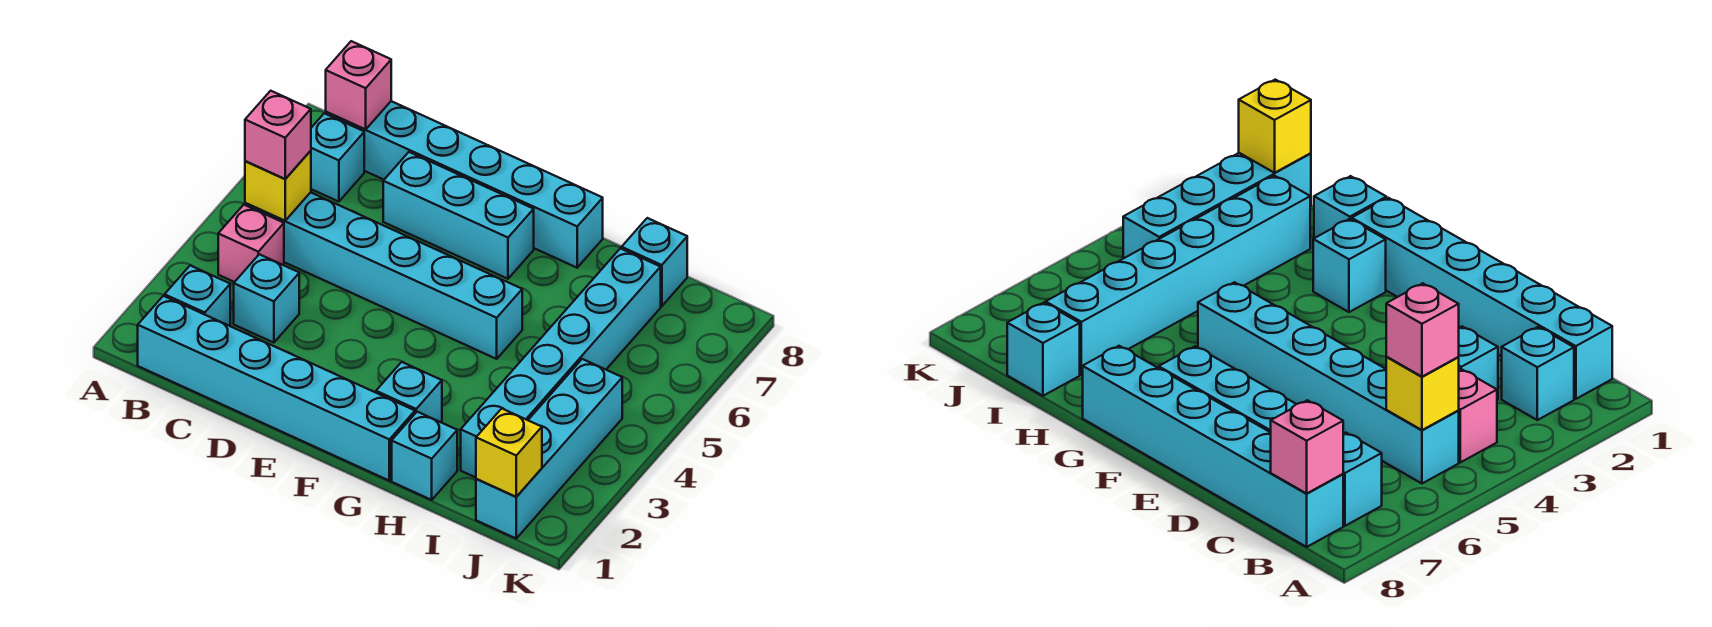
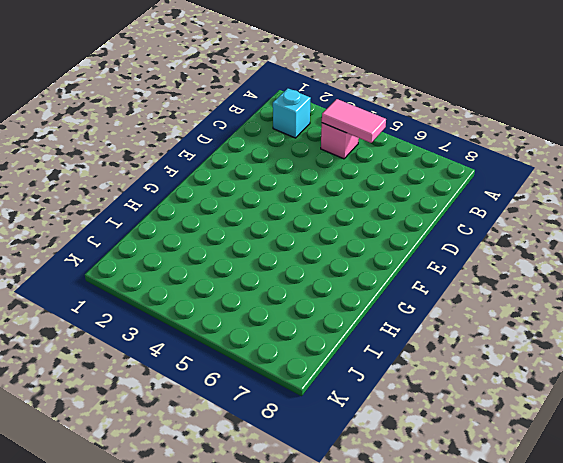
pink tile B4:B5 level 2 -> yellow brick B5 level 2
none -> cyan brick B1:G1 level 1
none -> cyan brick B5:G5 level 1
none -> cyan brick B7 level 1

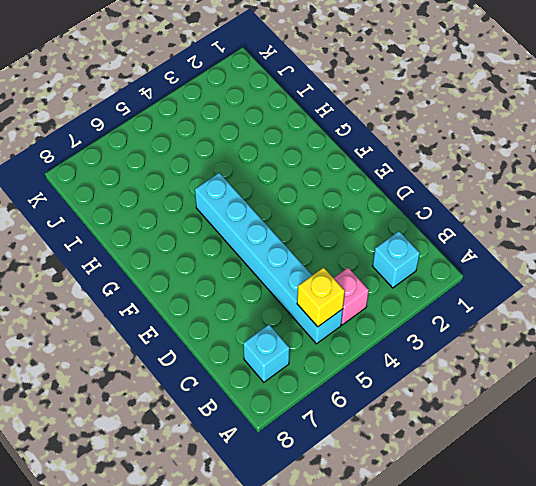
none -> cyan brick B1:G1 level 1
none -> cyan brick B8:G8 level 1
none -> cyan brick C3 level 1

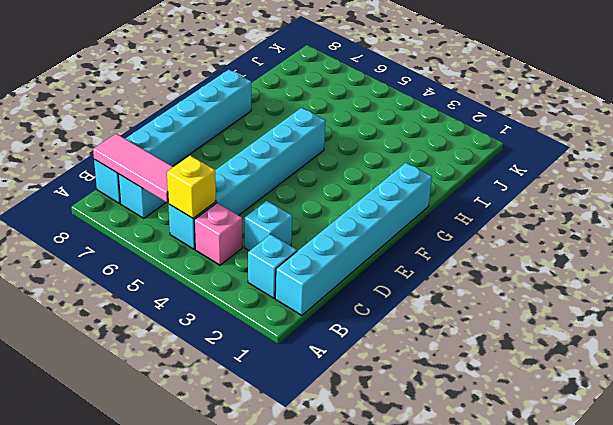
pink tile B6:B8 level 2 -> pink brick B8 level 2
none -> cyan brick D7:F7 level 1
none -> cyan brick G2 level 1
none -> cyan brick H1 level 1

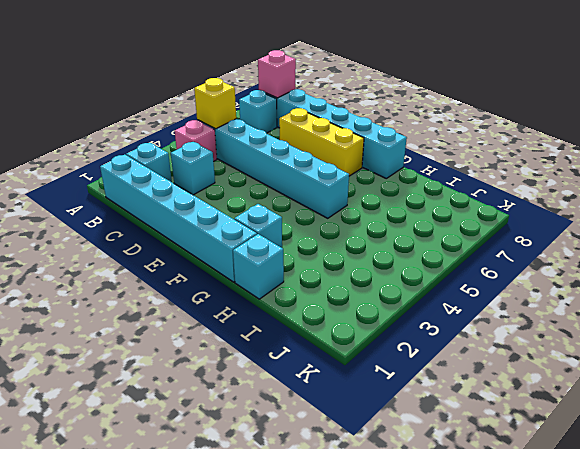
yellow brick D7:F7 level 1 -> cyan brick D7:F7 level 1
none -> cyan brick I2:I7 level 1
none -> cyan brick I8 level 1
none -> cyan brick J1:J4 level 1

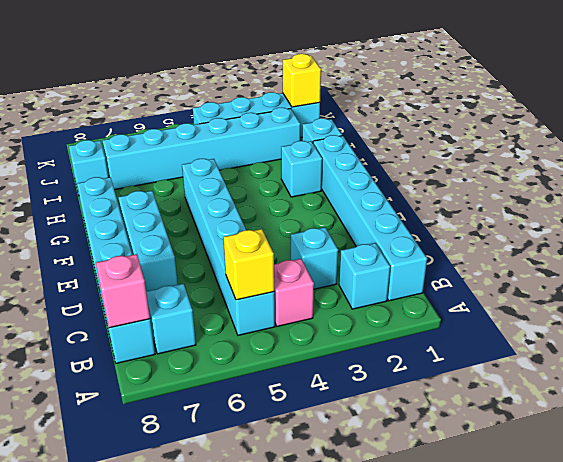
none -> pink brick B5 level 3

